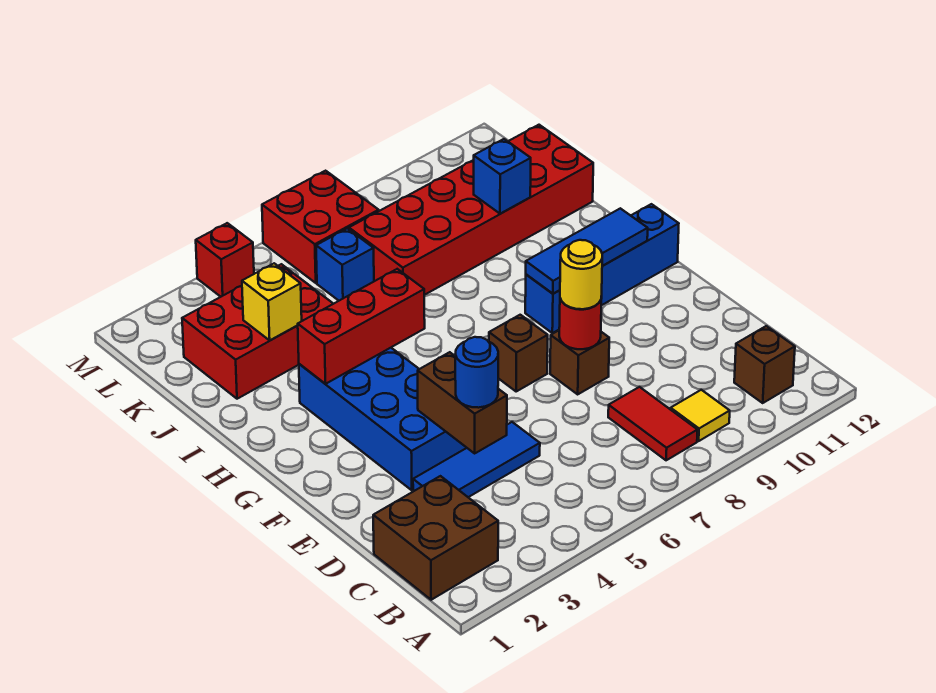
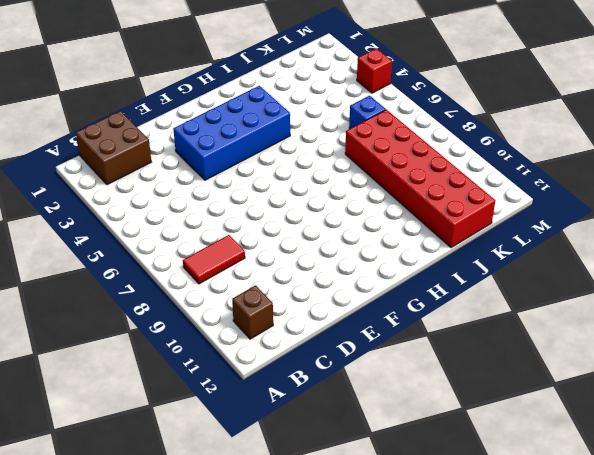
none -> yellow tile B9 level 1
none -> blue tile D3:D5 level 1
none -> brown brick E8 level 1

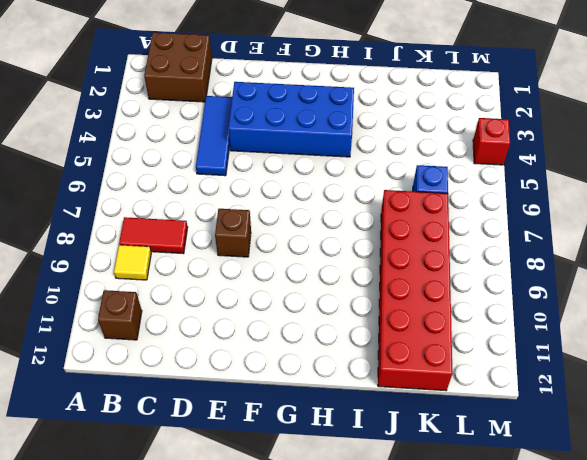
none -> brown brick F7 level 1
none -> blue brick G9:G12 level 1
none -> red brick J2:K4 level 1

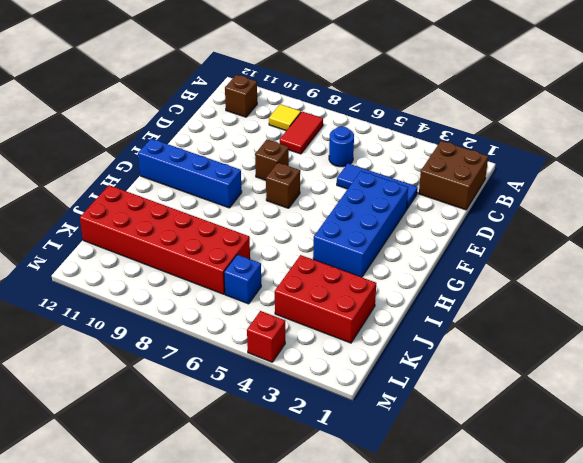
blue round brick C6 level 1 -> blue round brick D4 level 3
none -> red brick L6:M7 level 1
none -> brown brick D4:E4 level 2
none -> red round brick E8 level 2

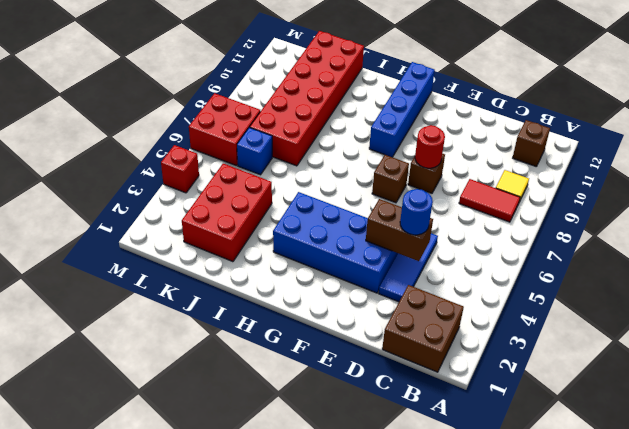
none -> blue tile G9:G11 level 2
none -> red brick H3:H5 level 2
none -> yellow brick J3 level 2

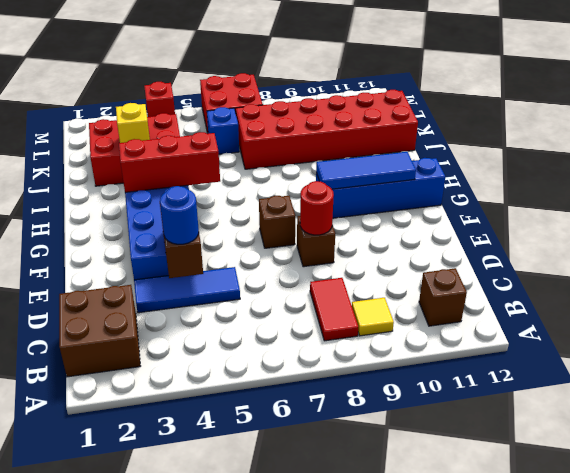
none -> blue brick J10 level 2
none -> yellow round brick E8 level 3

